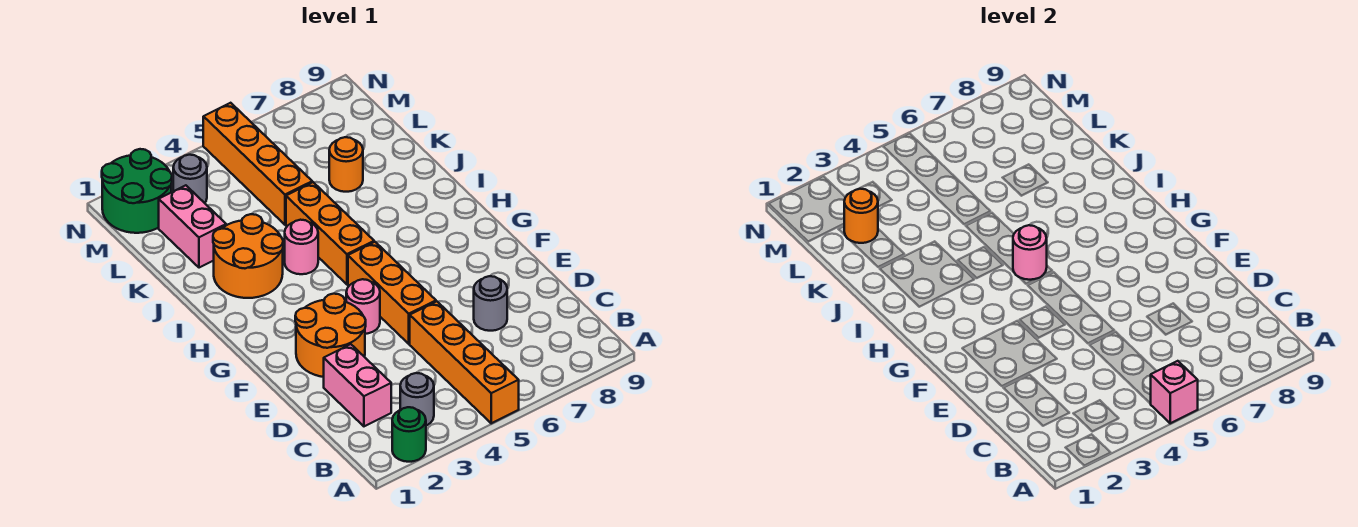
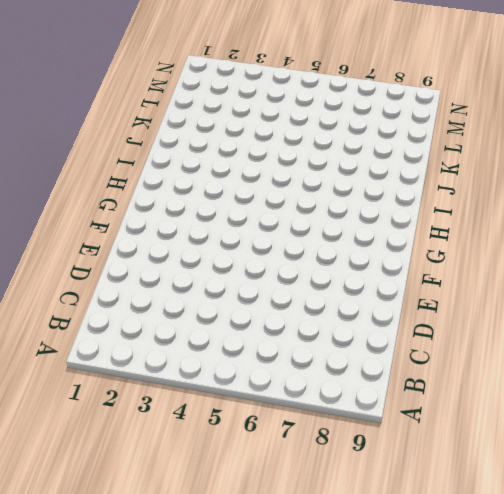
none -> green round brick A2 level 1
none -> orange brick A5:D5 level 1
none -> grey round brick B3 level 1

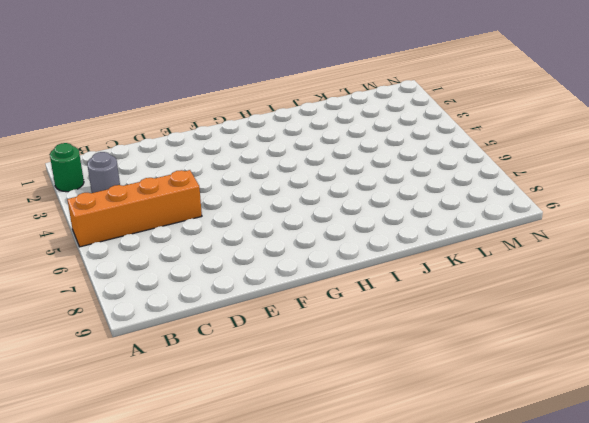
none -> pink brick C2:D2 level 1
none -> grey round brick D7 level 1
none -> orange round brick E2:F3 level 1

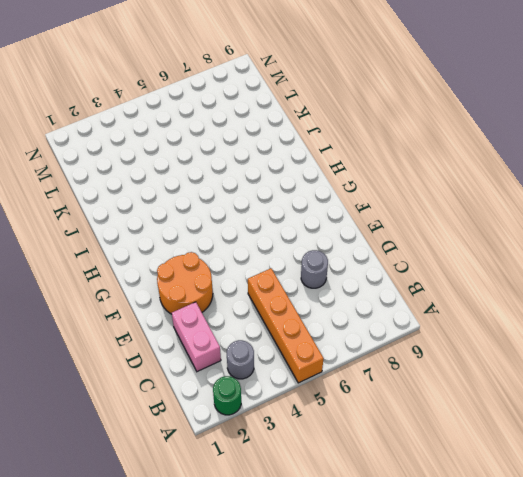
none -> orange brick E5:G5 level 1
none -> pink round brick F4 level 1
none -> orange brick H5:J5 level 1

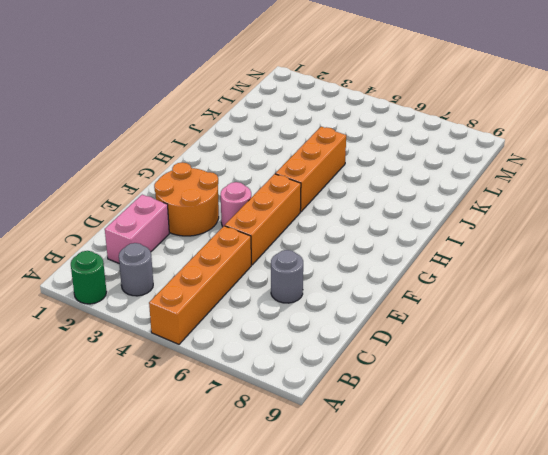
none -> orange round brick I2:J3 level 1
none -> pink round brick I4 level 1
none -> pink brick K2:L2 level 1

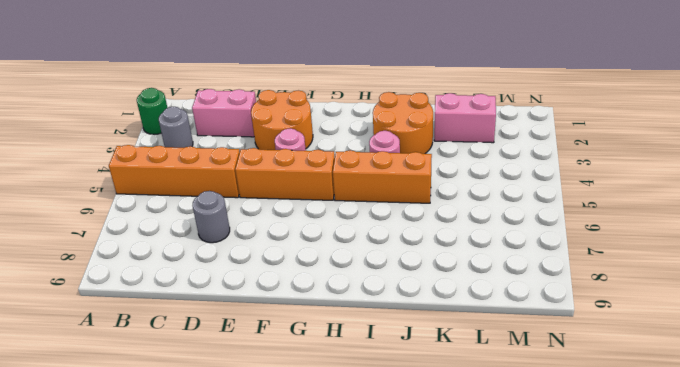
none -> orange brick K5:N5 level 1
none -> orange round brick K7 level 1
none -> green round brick M1:N2 level 1

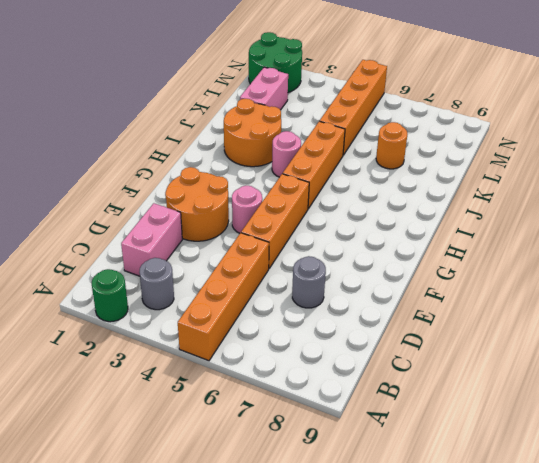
none -> grey round brick M3 level 1
none -> pink brick A5 level 2
none -> pink round brick H5 level 2

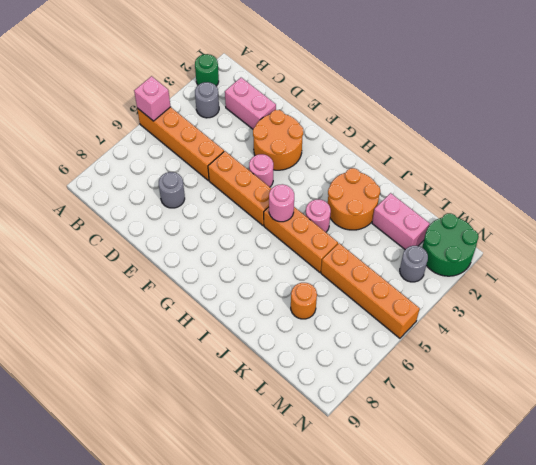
none -> orange round brick L2 level 2

